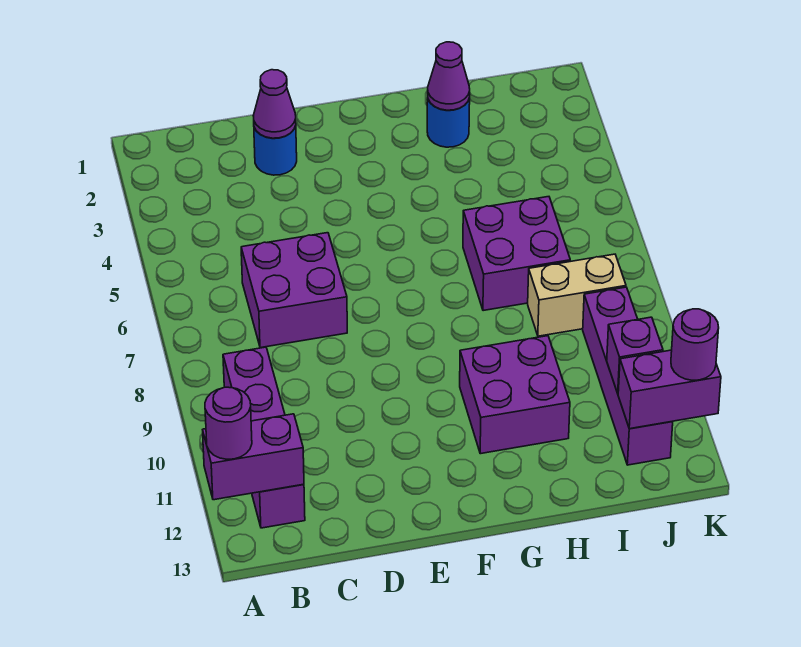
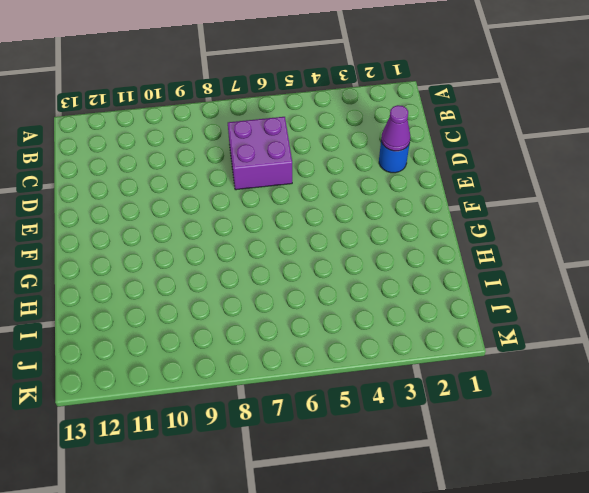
none -> purple brick B9:B12 level 1
none -> purple brick G10:H11 level 1
none -> blue round brick H2 level 1

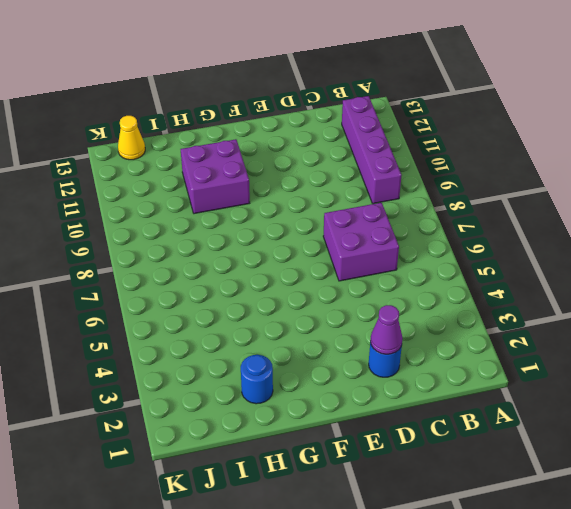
yellow cone J13 level 1 -> none
none -> purple brick H6:I7 level 1
none -> tan brick I8:J8 level 1
none -> purple brick J9:J12 level 1

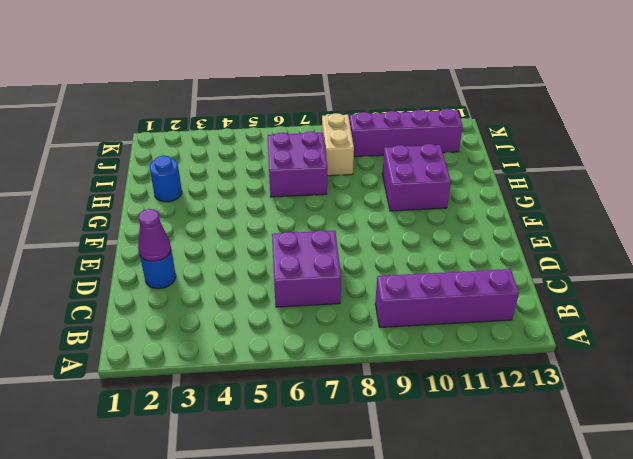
none -> purple brick A12:B12 level 2
none -> purple cone H2 level 2
none -> purple brick J11 level 2

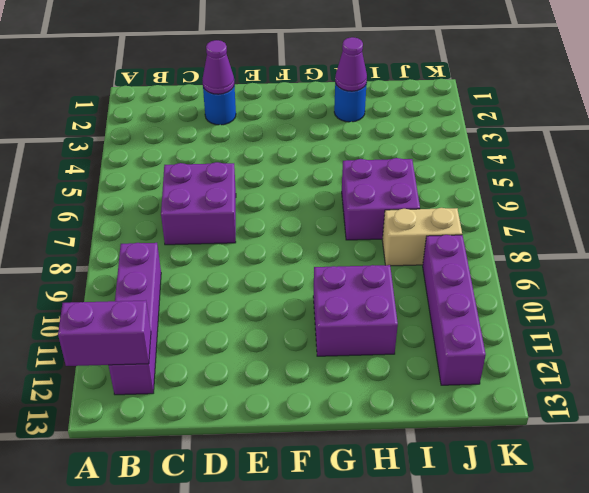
none -> purple brick J11 level 2
none -> purple brick J12:K12 level 2
none -> purple round brick A12 level 3

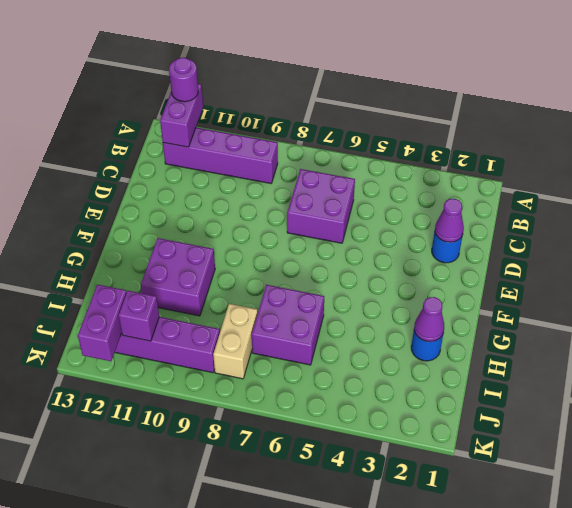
none -> purple round brick K12 level 3

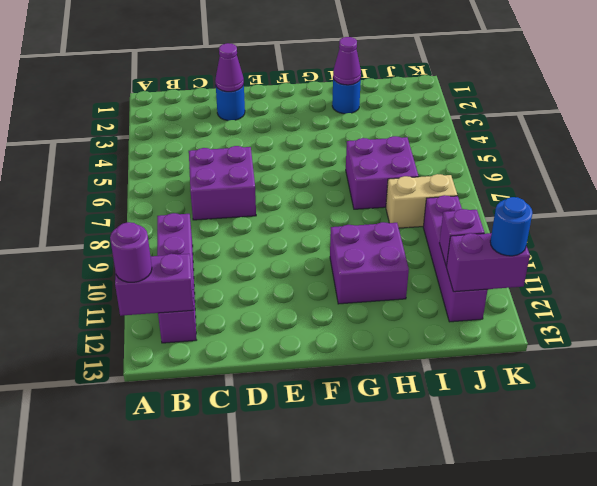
blue round brick K12 level 3 -> purple round brick K12 level 3

